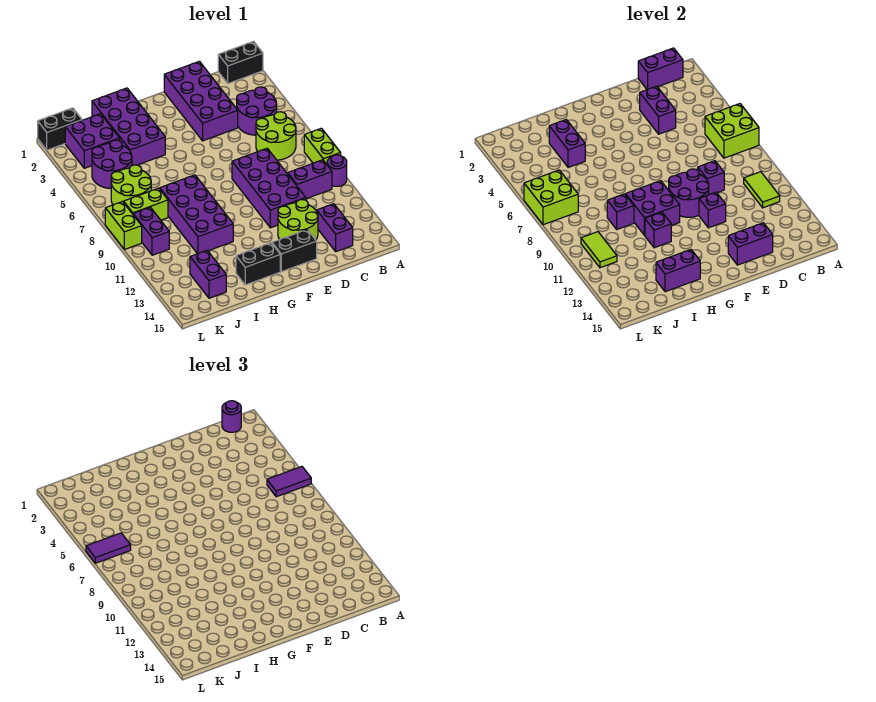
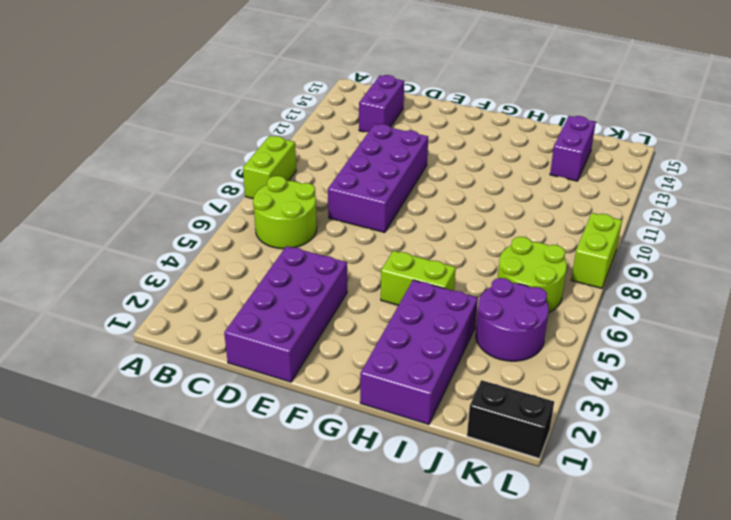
lime brick G5:H5 level 1 -> lime brick J8:K8 level 1
none -> black brick A1:B1 level 1
none -> purple round brick A10 level 1
none -> purple round brick B4:C5 level 1
none -> purple brick B10:C10 level 1

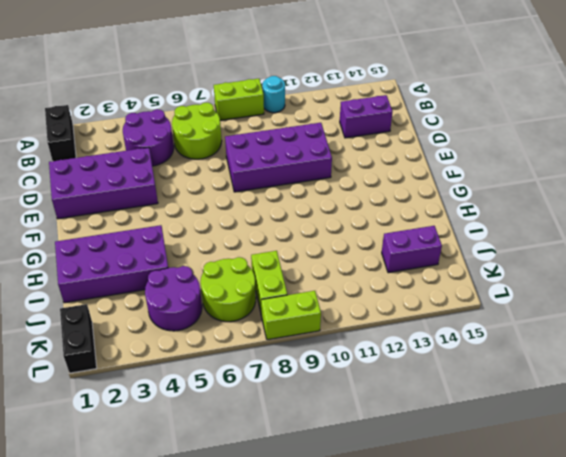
cyan round brick A10 level 1 -> purple round brick A10 level 1
none -> purple brick B10:C10 level 1
none -> lime round brick D12:E13 level 1
none -> black brick E14:F14 level 1
none -> black brick G14:H14 level 1

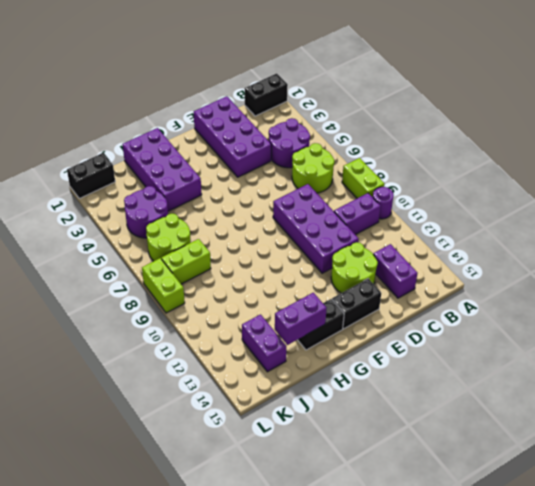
none -> purple brick H8:I11 level 1
none -> purple brick J2:K3 level 1
none -> purple brick K9:K10 level 1
none -> lime brick A6:B7 level 2

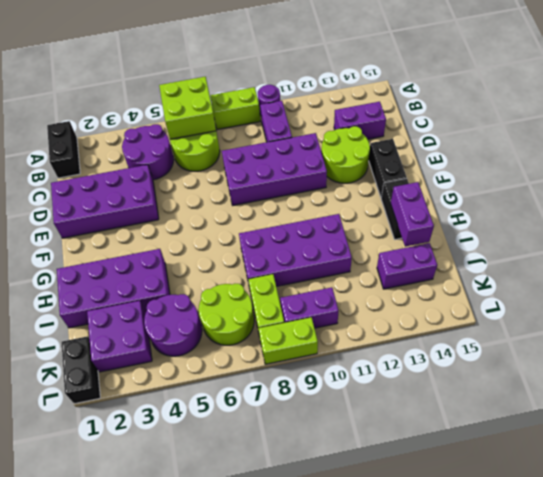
none -> purple brick B1:C1 level 2
none -> lime tile B10:B11 level 2
none -> purple brick D3:D4 level 2
none -> purple brick D9 level 2

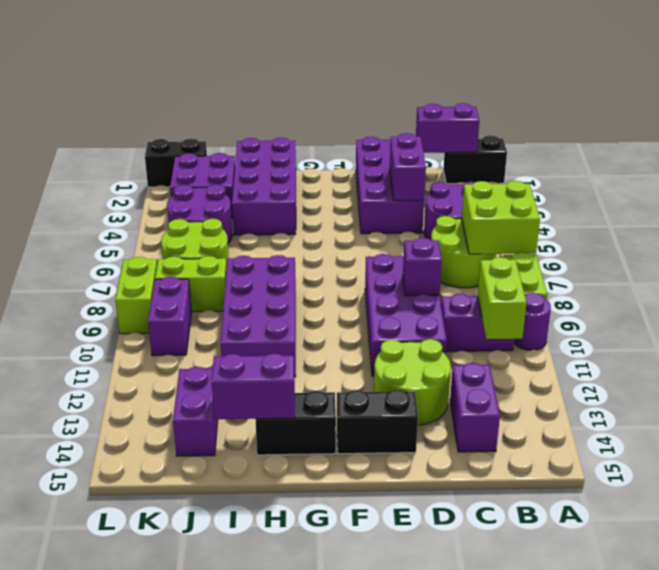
lime brick B10:B11 level 2 -> lime tile B10:B11 level 2
none -> purple brick D14:E14 level 2
none -> purple round brick E9:F10 level 2
none -> purple brick E11 level 2
none -> purple brick G9:H10 level 2

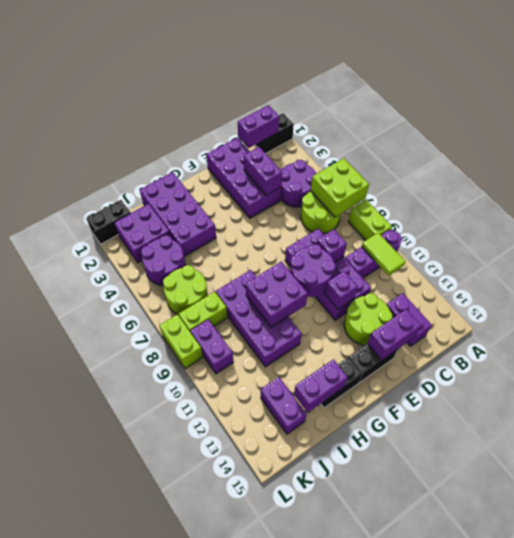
none -> purple brick H11 level 2
none -> purple brick I3:I4 level 2
none -> purple brick I9 level 2
none -> lime brick K6:L7 level 2

